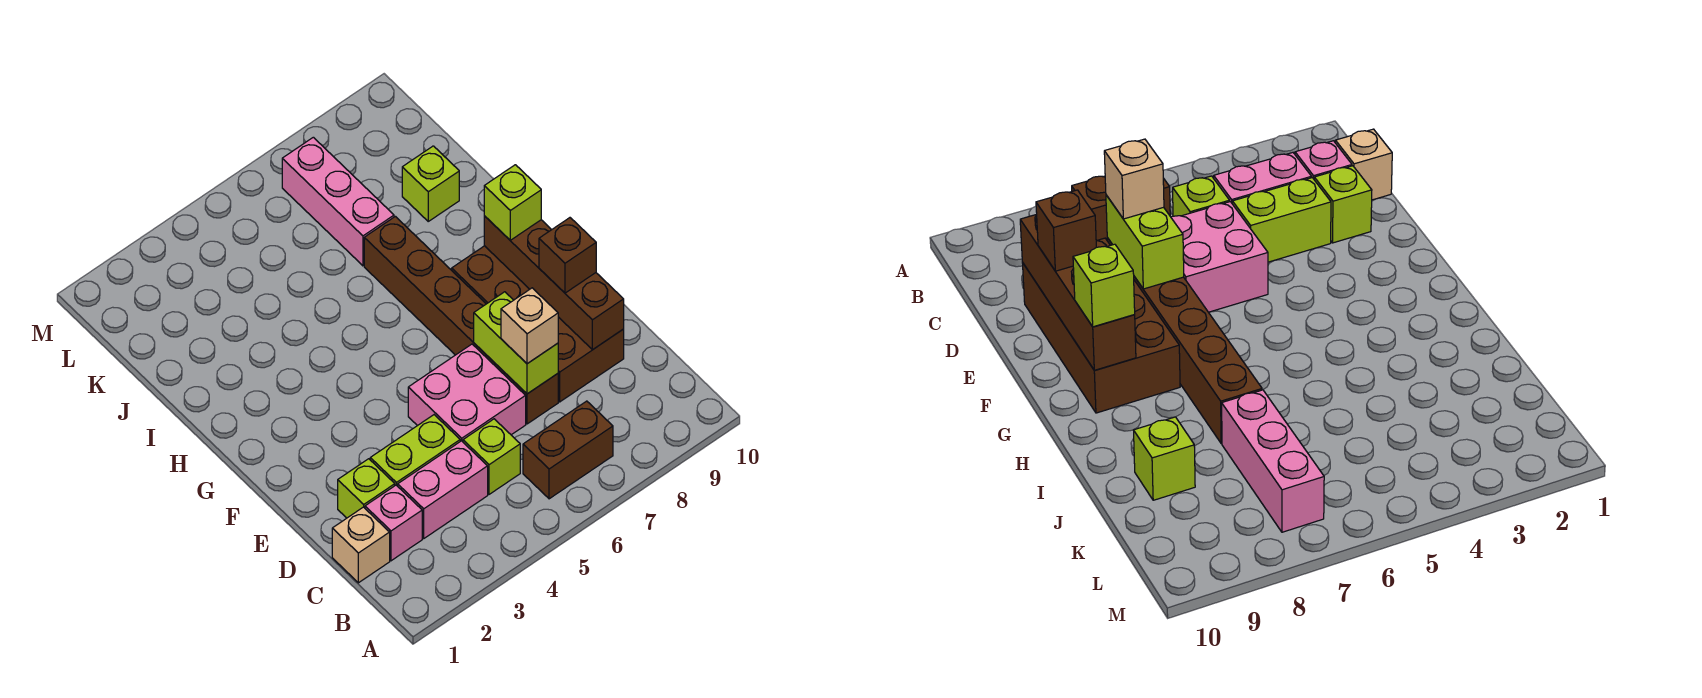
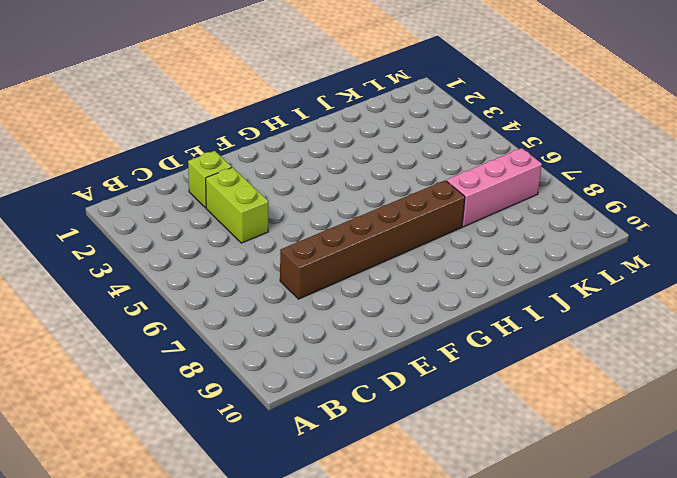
none -> brown brick B6:B7 level 1
none -> tan brick C1 level 1
none -> pink brick C2 level 1

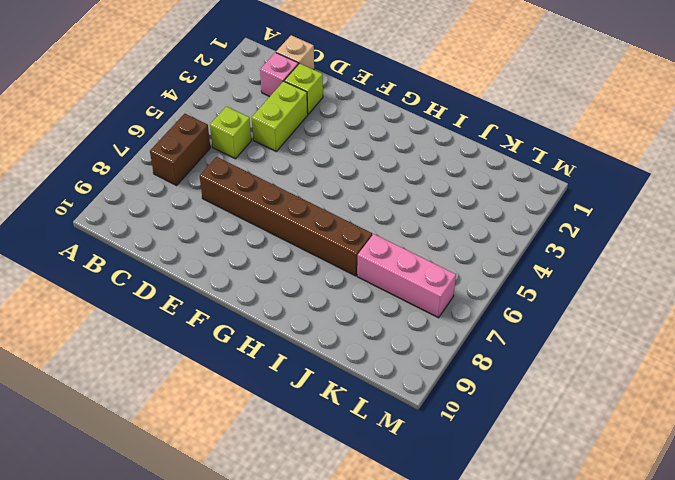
none -> pink brick C3:C4 level 1
none -> pink brick D5:E6 level 1
none -> brown brick D8:G9 level 1

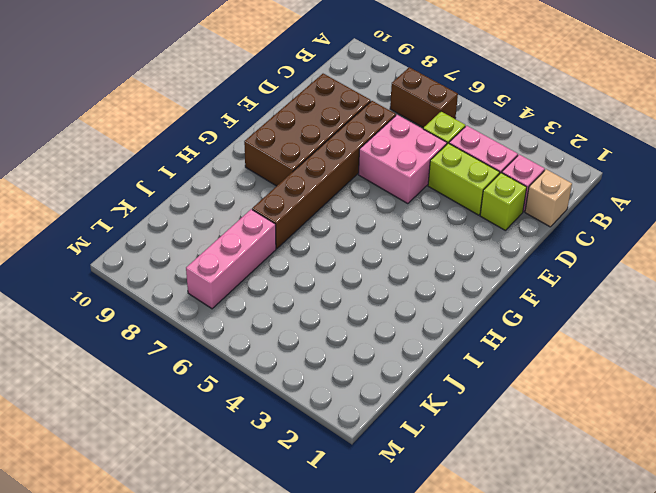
none -> lime brick J9 level 1
none -> lime brick D7:E7 level 2
none -> brown brick D9:G9 level 2

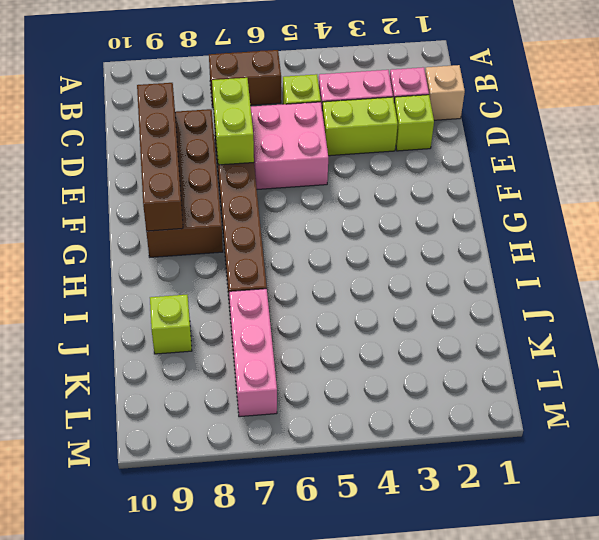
none -> tan brick D7 level 3
none -> brown brick E9 level 3
none -> lime brick G9 level 3

